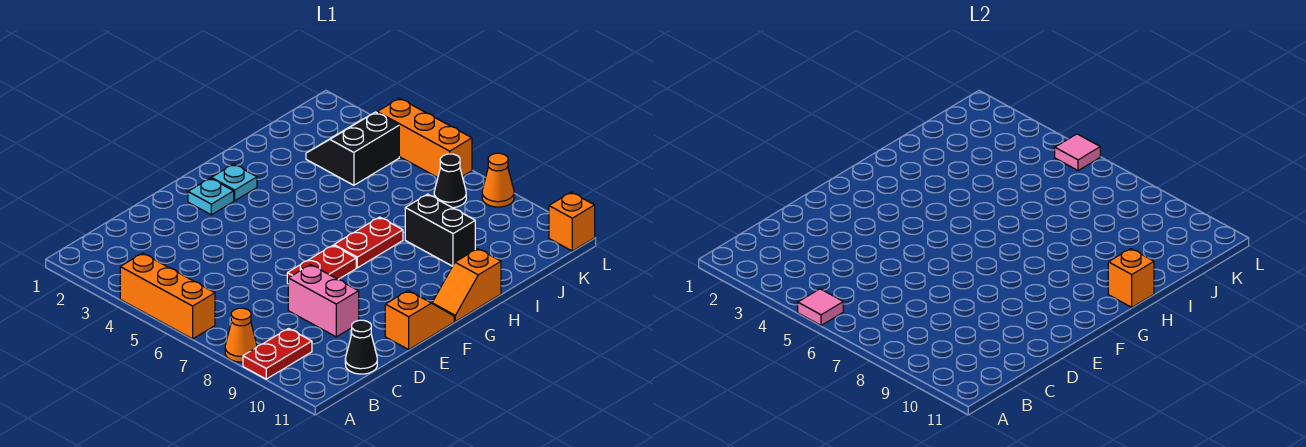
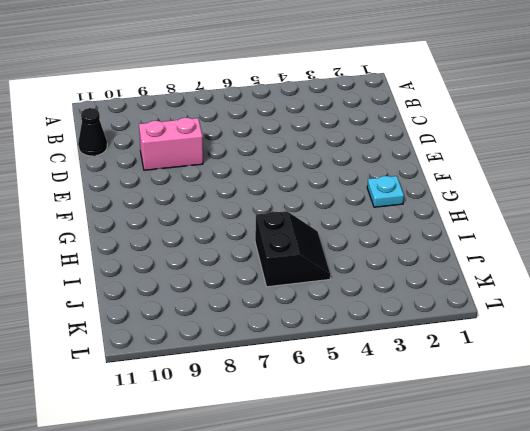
black slope I5:J6 level 1 top 6 -> black slope J3:K4 level 1 top 4
none -> orange brick A4:A6 level 1
none -> orange cone A8 level 1
none -> red plate A9:B9 level 1

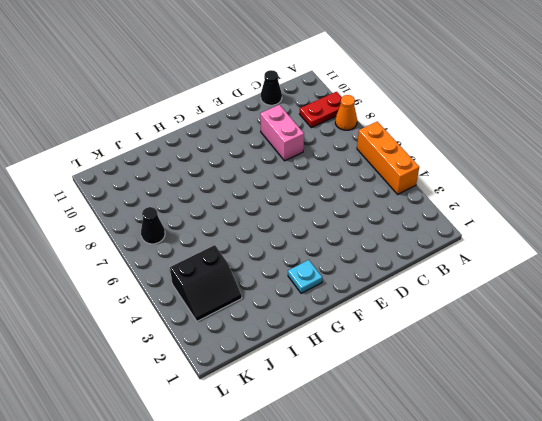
none -> red plate E7:F7 level 1
none -> orange slope E11:F11 level 1 top E
none -> cyan plate F2 level 1

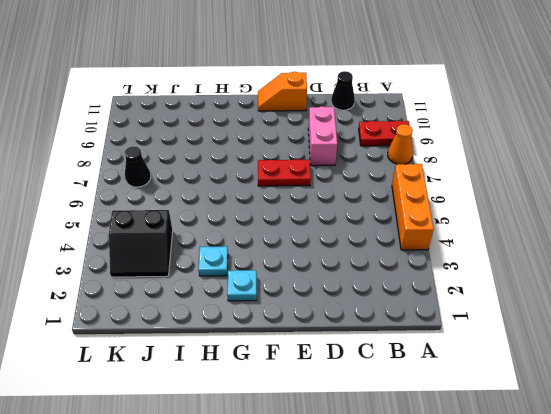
cyan plate H3 level 1 -> cyan plate F2 level 1
none -> red plate G7:H7 level 1
none -> orange slope G11:H11 level 1 top H
none -> black brick I8:I9 level 1

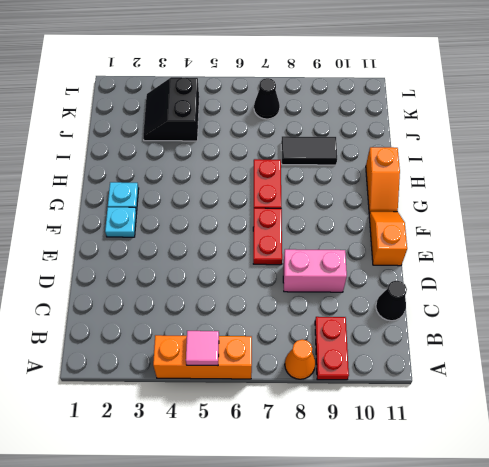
black tile I8:I9 level 1 -> black brick I8:I9 level 1
none -> orange brick L4:L6 level 1
none -> orange cone L8 level 1
none -> orange brick L11 level 1

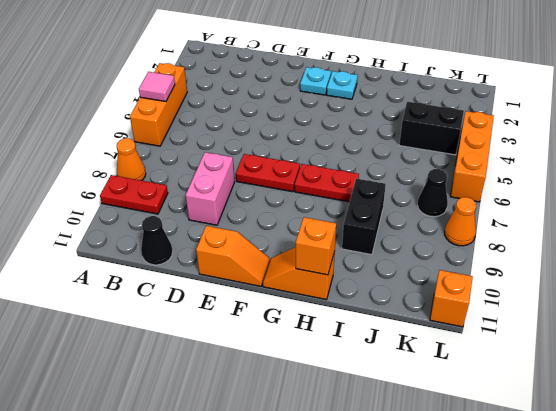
none -> pink tile L5 level 2

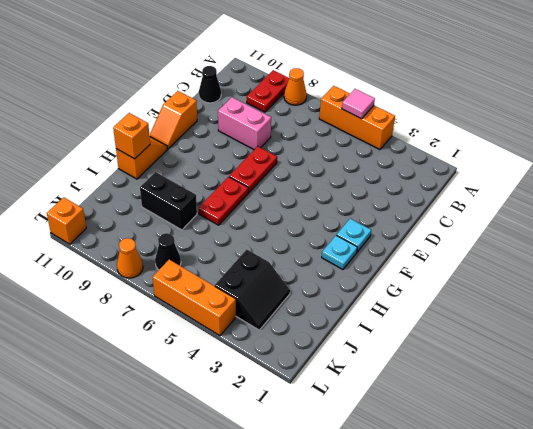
none -> pink tile L5 level 2

